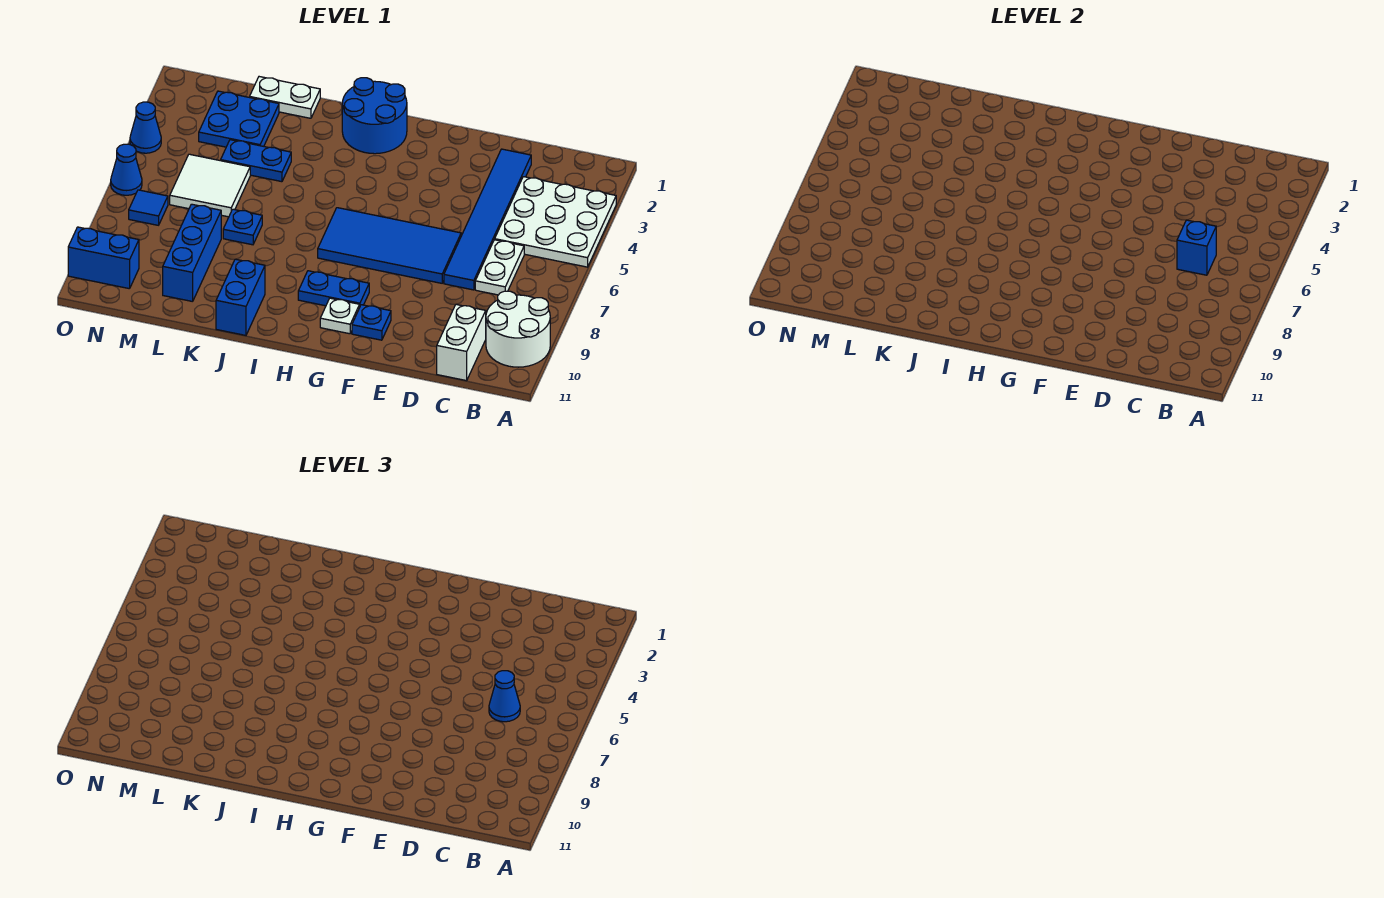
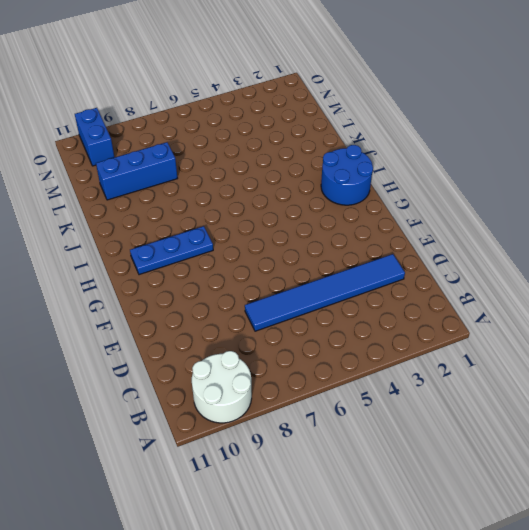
blue plate H8:H10 level 1 -> blue plate G9:H9 level 1
none -> white plate A3:C5 level 1
none -> white plate C6:C7 level 1
none -> white brick C10:C11 level 1

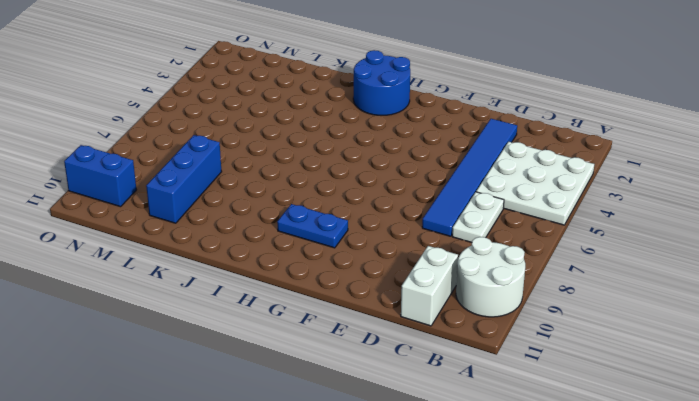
none -> blue tile E6:H7 level 1
none -> blue plate F10 level 1
none -> white plate G10 level 1

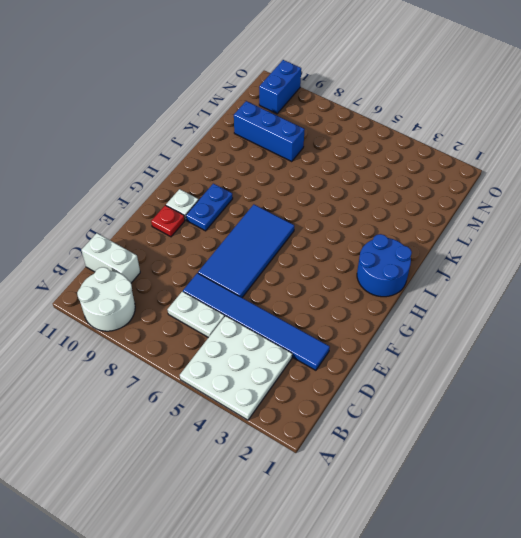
red plate F10 level 1 -> blue plate F10 level 1
none -> blue brick J10:J11 level 1
none -> white plate K1:L1 level 1
none -> blue plate K4:L4 level 1

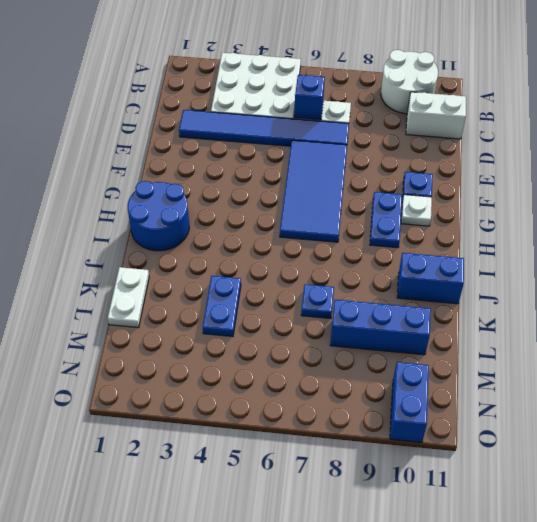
none -> blue plate L2:M3 level 1
none -> white tile L5:M6 level 1
none -> blue tile N7 level 1

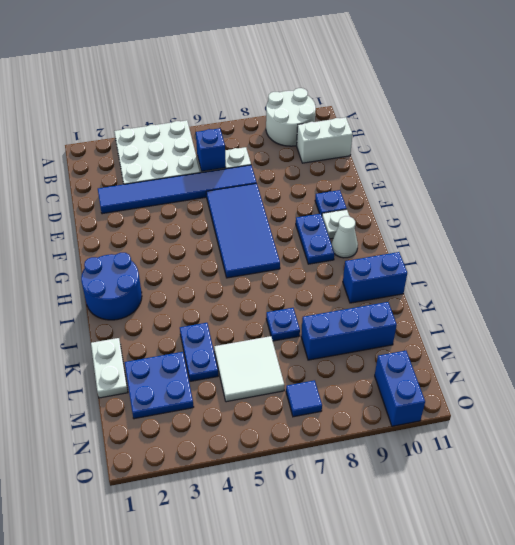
white cone H10 level 1 -> none
none -> blue cone O4 level 1
none -> blue cone O6 level 1
none -> blue cone C6 level 3

